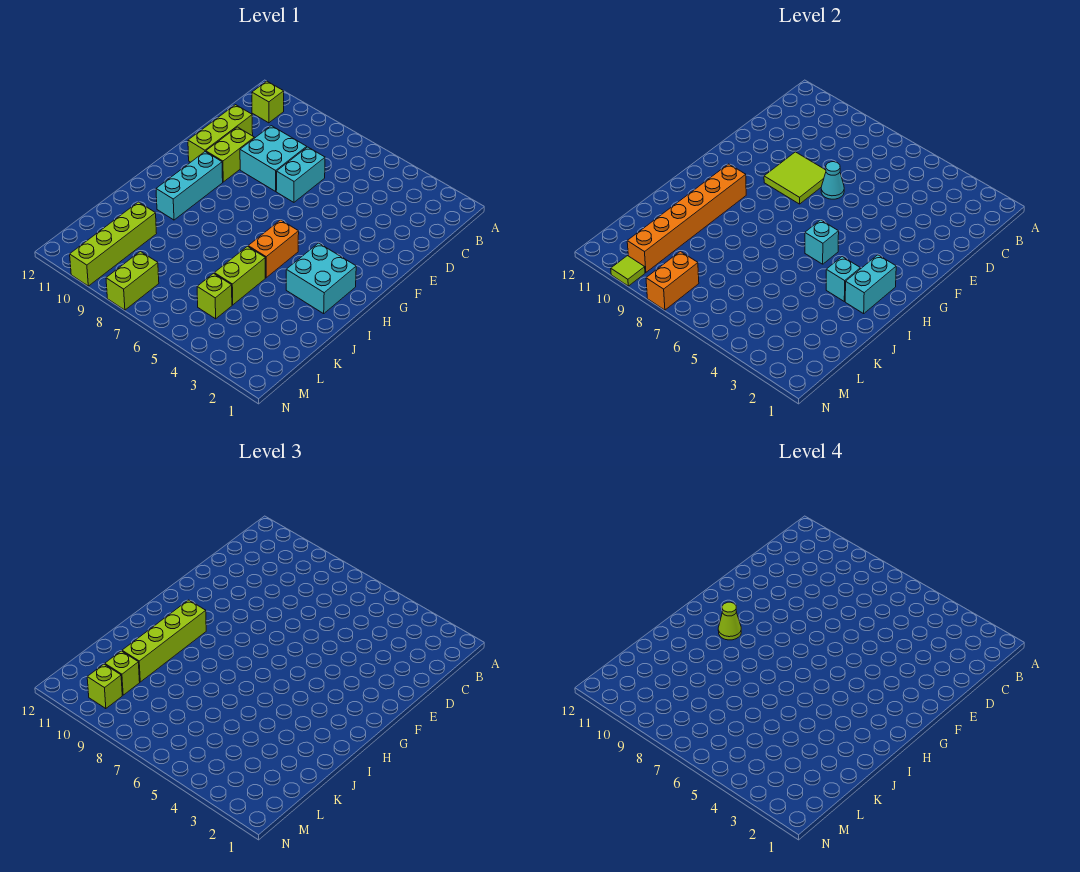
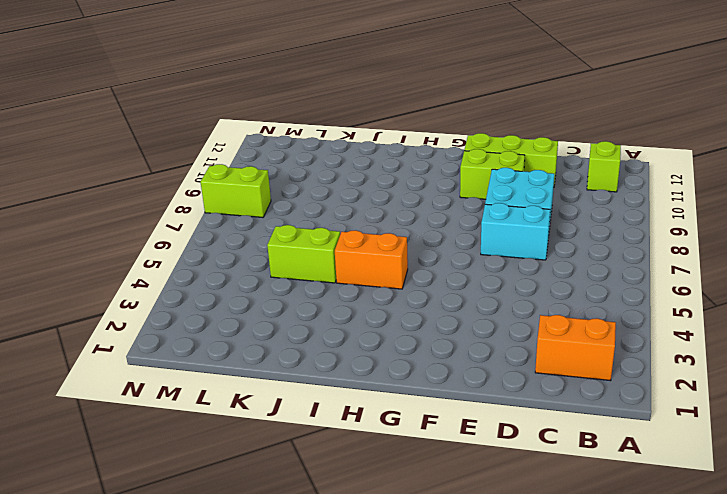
orange brick B2:C2 level 1 -> orange brick M8:N8 level 2
none -> cyan brick G10:I10 level 1
none -> cyan brick H2:I3 level 1
none -> lime brick K10:N10 level 1

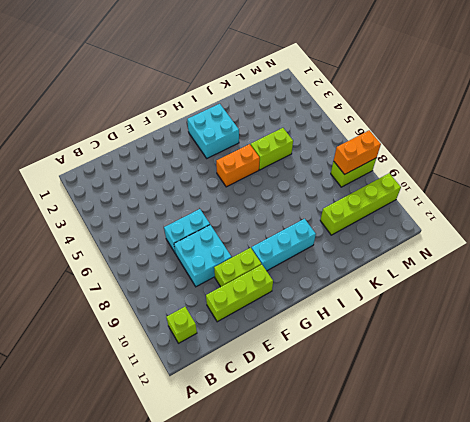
none -> lime brick L5 level 1
none -> cyan cone E7 level 2
none -> lime tile E8:F9 level 2

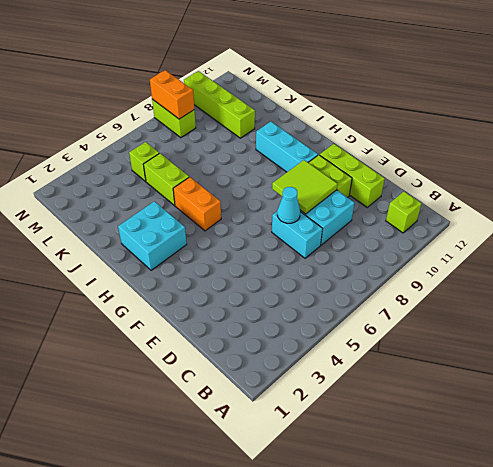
none -> cyan brick H2:I2 level 2
none -> cyan brick H5 level 2
none -> orange brick H10:M10 level 2

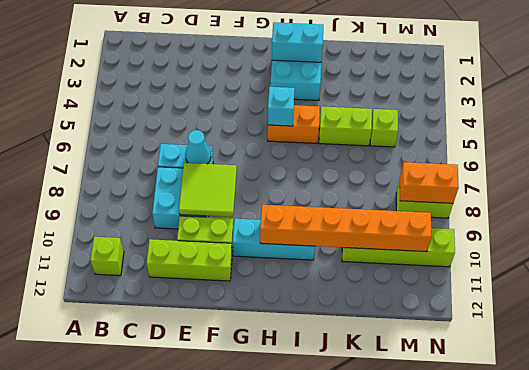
none -> cyan brick I3 level 2
none -> lime tile N10 level 2
none -> lime brick H10:K10 level 3

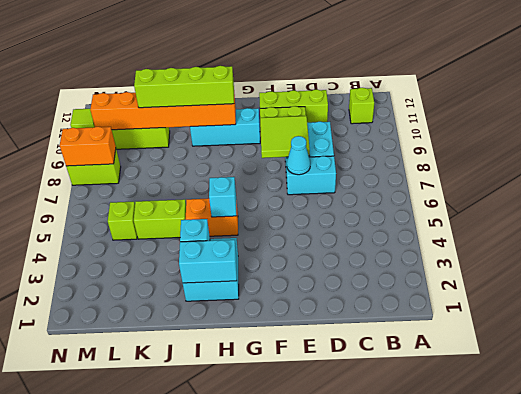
none -> lime brick L10 level 3
none -> lime brick M10 level 3
none -> lime cone H10 level 4

